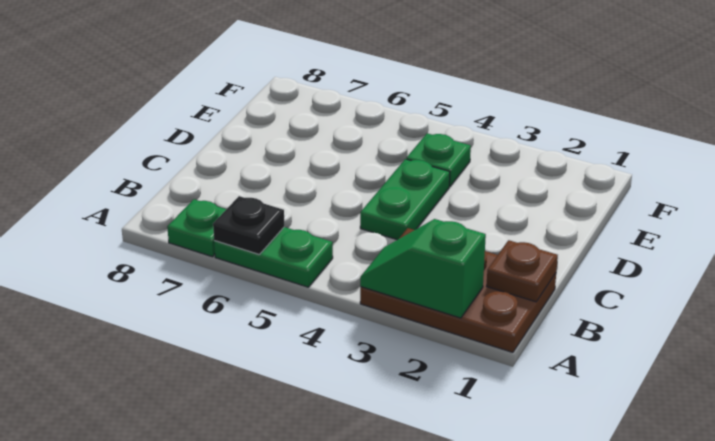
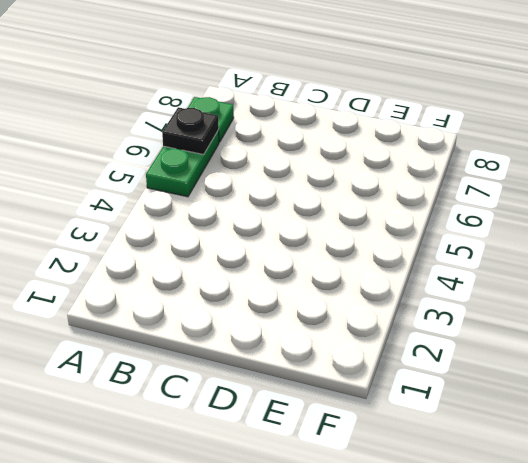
none -> brown plate A1:B3 level 1
none -> green plate C4:D4 level 1

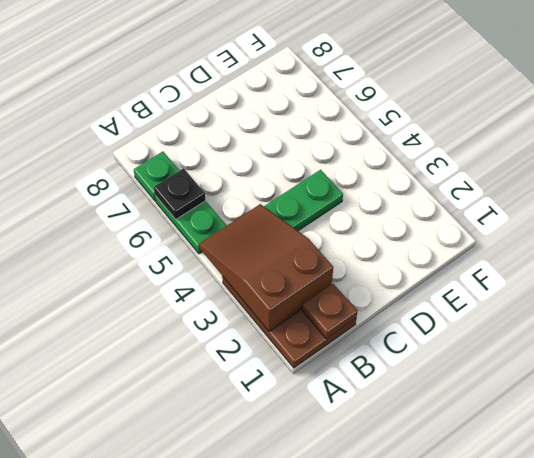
brown slope A2:B4 level 2 top 2 -> green slope A2:A3 level 2 top 2
none -> green plate E4 level 1

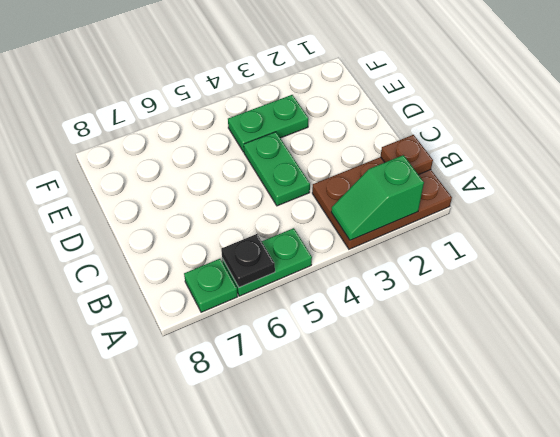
green plate E3:E4 level 1 -> green plate E4 level 1

